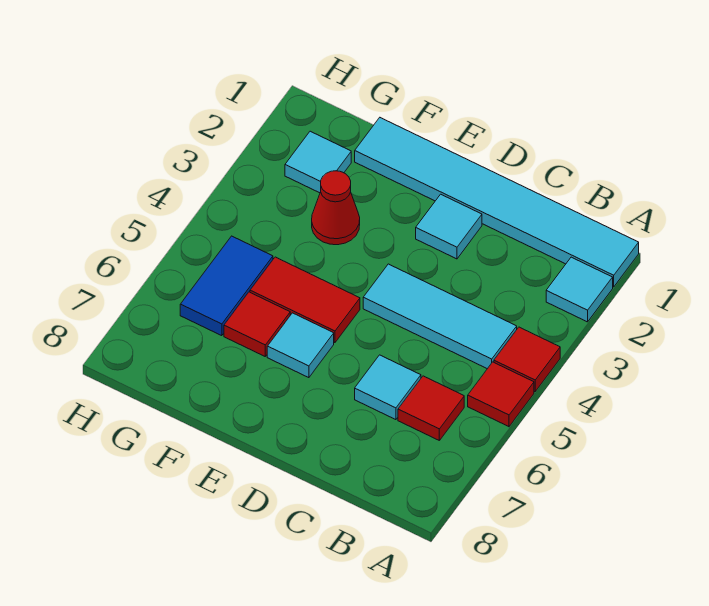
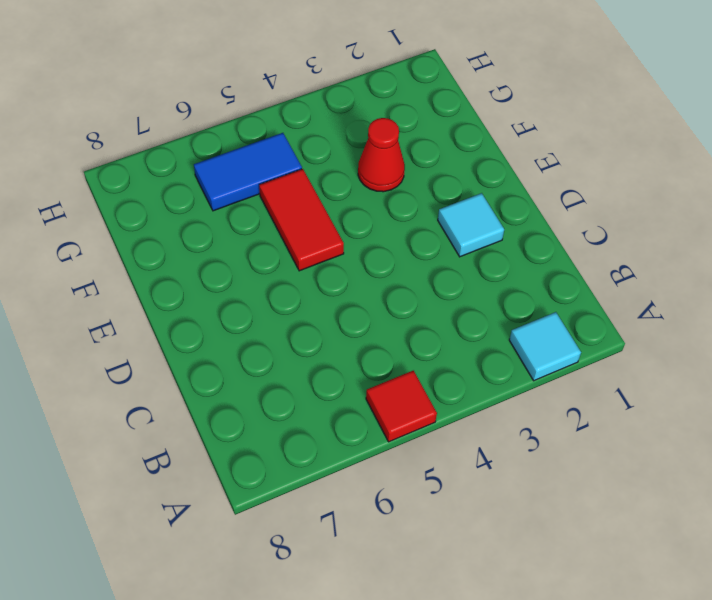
none -> cyan tile A1:F1 level 1
none -> red tile A4 level 1
none -> cyan tile B4:D4 level 1

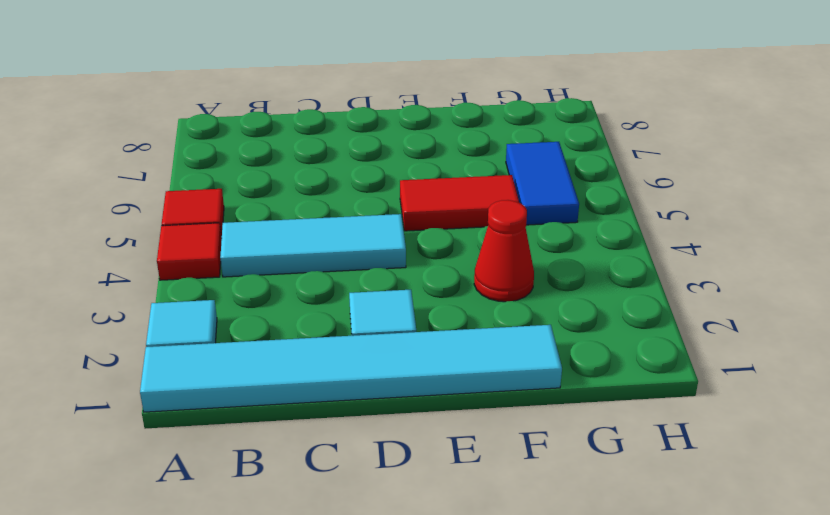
none -> red tile B6 level 1
none -> cyan tile C6 level 1
none -> cyan tile E6 level 1

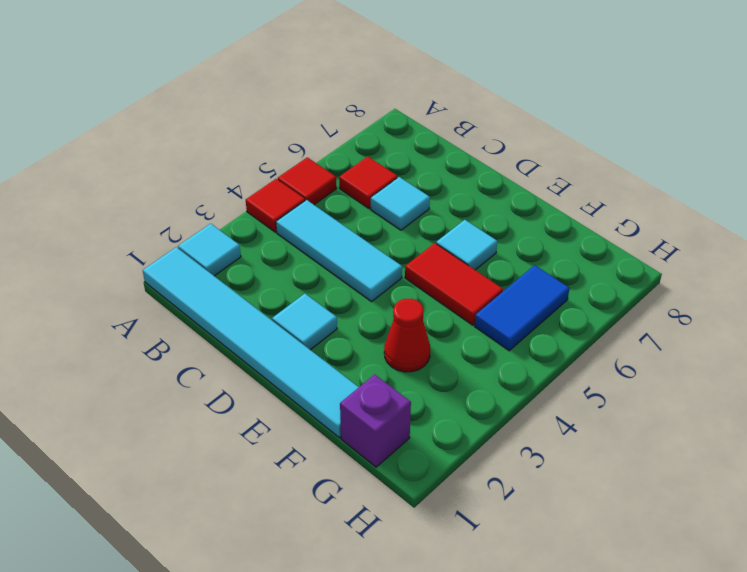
purple brick G1 level 1 -> none
none -> red tile F6 level 1
none -> cyan tile G2 level 1

